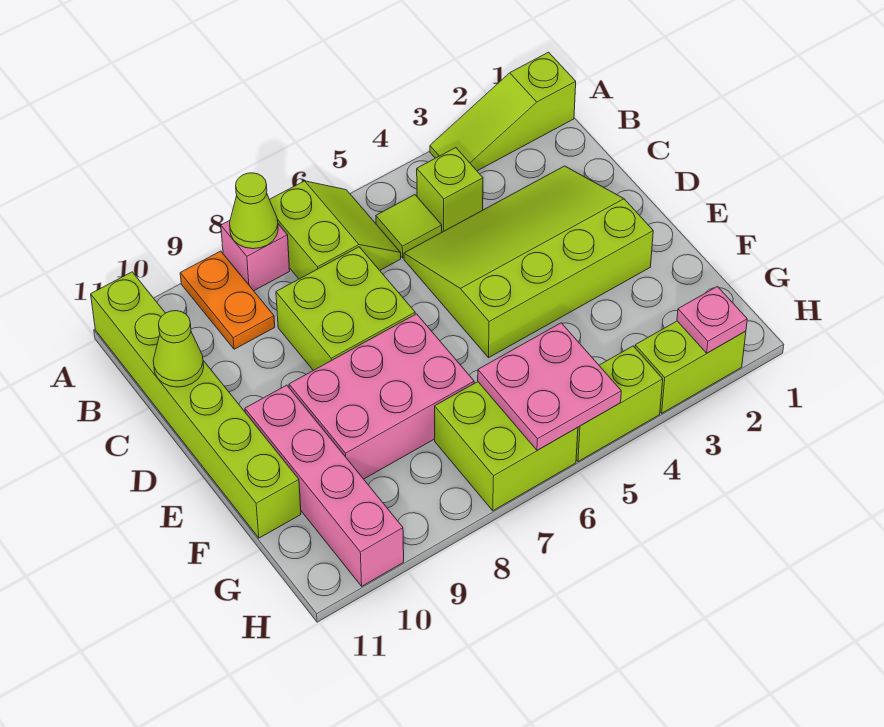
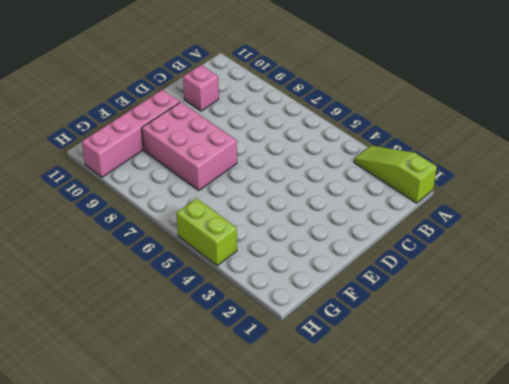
pink brick C10 level 1 -> pink brick A8 level 1
none -> lime slope A6:B7 level 1 top 7
none -> orange plate A9:B9 level 1
none -> lime brick A11:F11 level 1

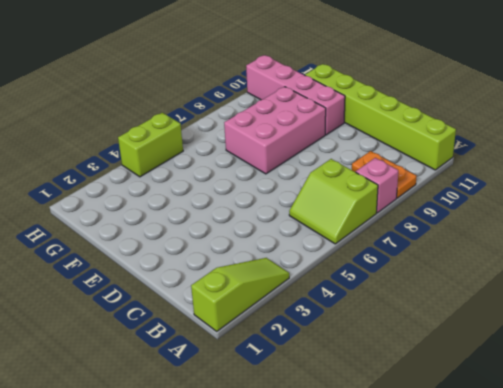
none -> lime brick B4 level 1
none -> lime tile B5 level 1
none -> lime slope C2:E5 level 1 top E

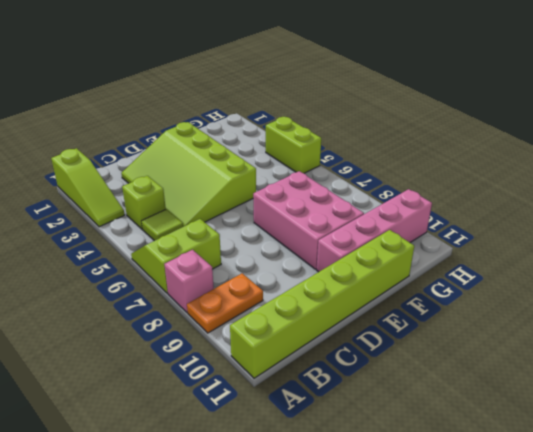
none -> lime brick C7:D8 level 1
none -> lime brick G6:H7 level 1
none -> lime brick H2:H3 level 1

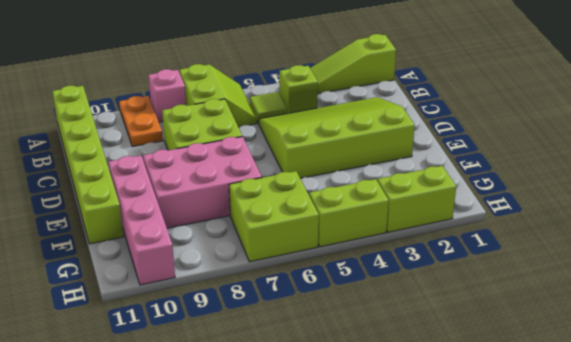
none -> lime cone A8 level 2
none -> lime cone C11 level 2
none -> pink plate G5:H6 level 2

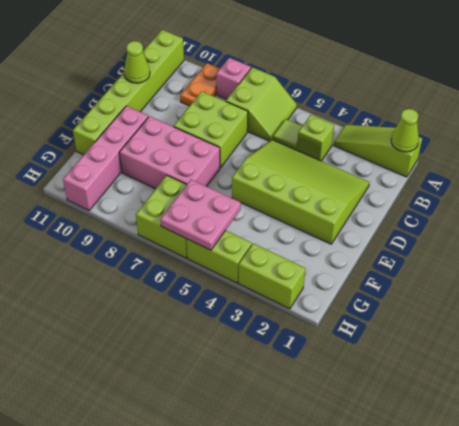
lime cone A1 level 2 -> lime cone A8 level 2
none -> pink plate H2 level 2

